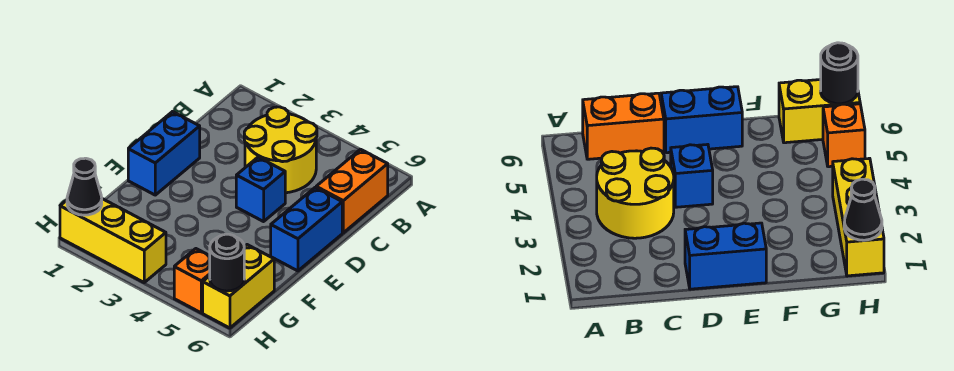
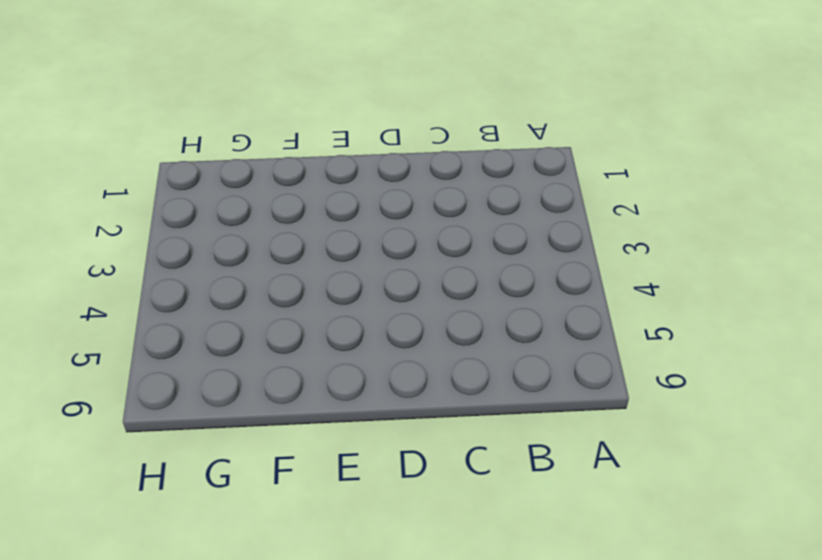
none -> yellow round brick B3:C4 level 1
none -> orange brick B6:C6 level 1

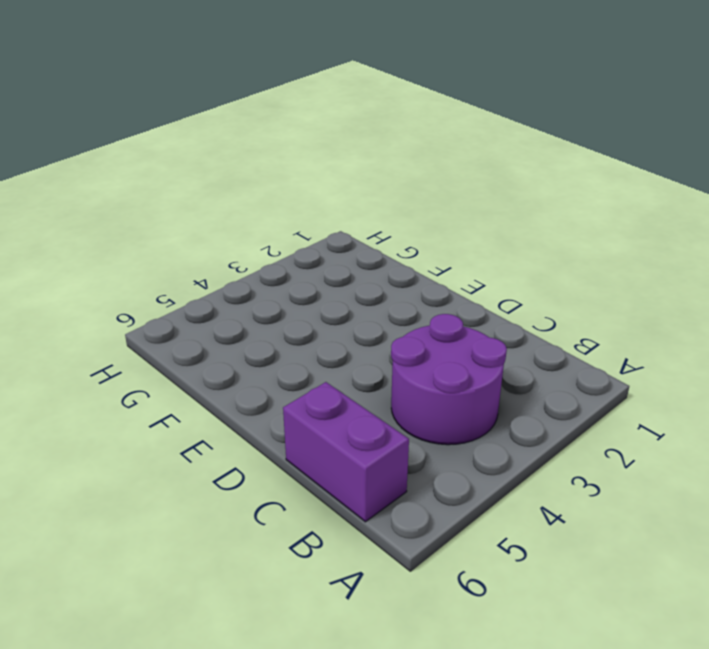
purple round brick B3:C4 level 1 -> yellow round brick B3:C4 level 1
purple brick B6:C6 level 1 -> orange brick B6:C6 level 1
none -> blue brick D1:E1 level 1
none -> blue brick D4 level 1

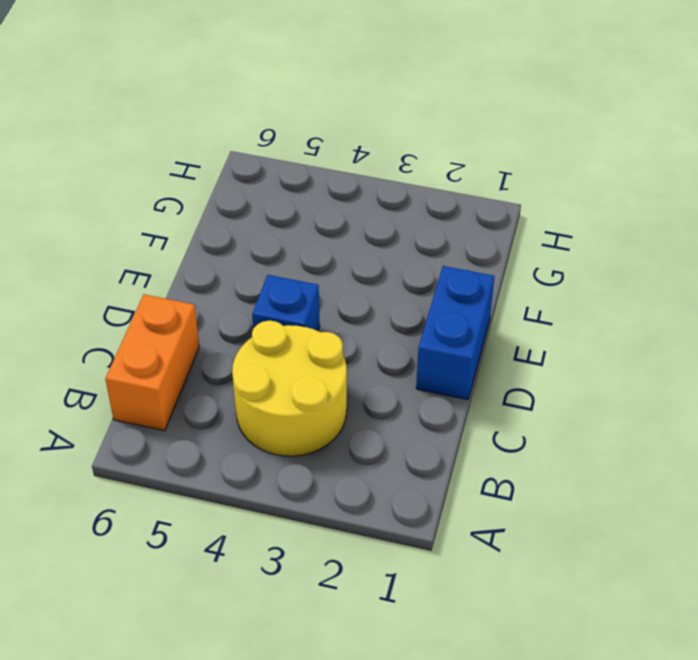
none -> blue brick D6:E6 level 1
none -> yellow brick G6:H6 level 1

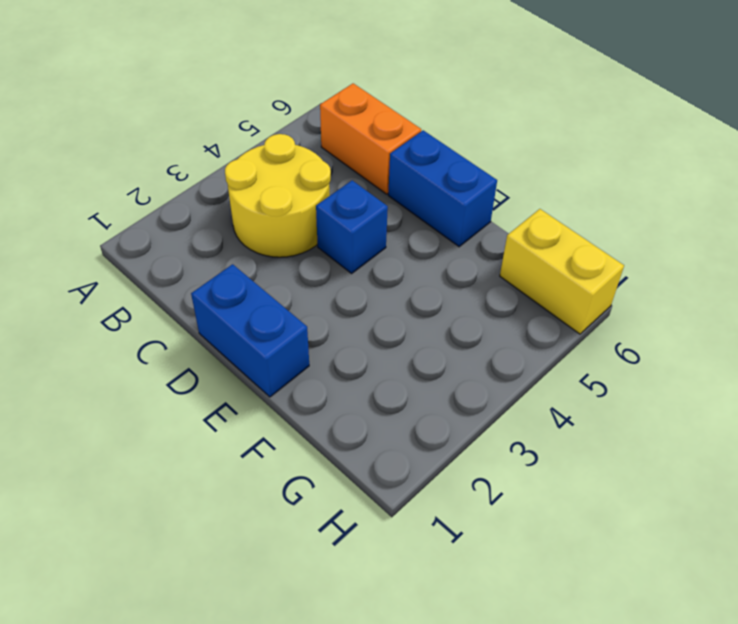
none -> yellow brick H1:H3 level 1
none -> orange brick H5 level 1

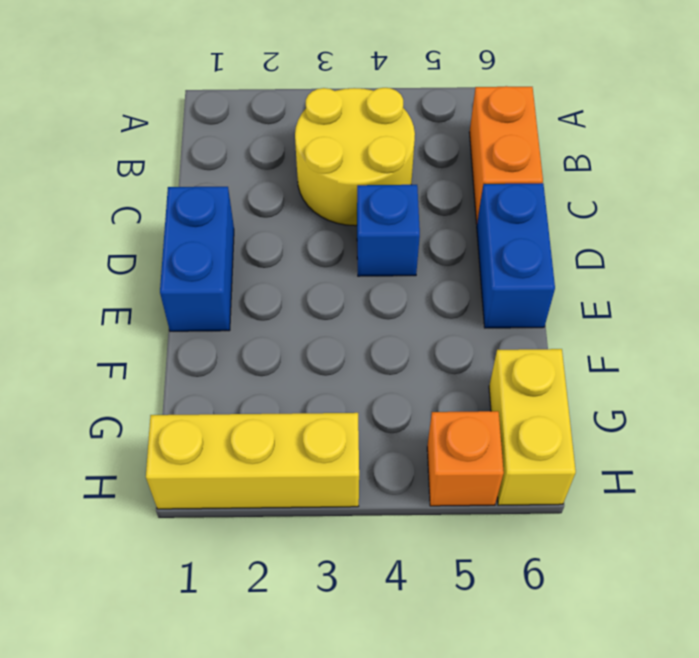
none -> black cone H1 level 2
none -> black round brick H6 level 2

